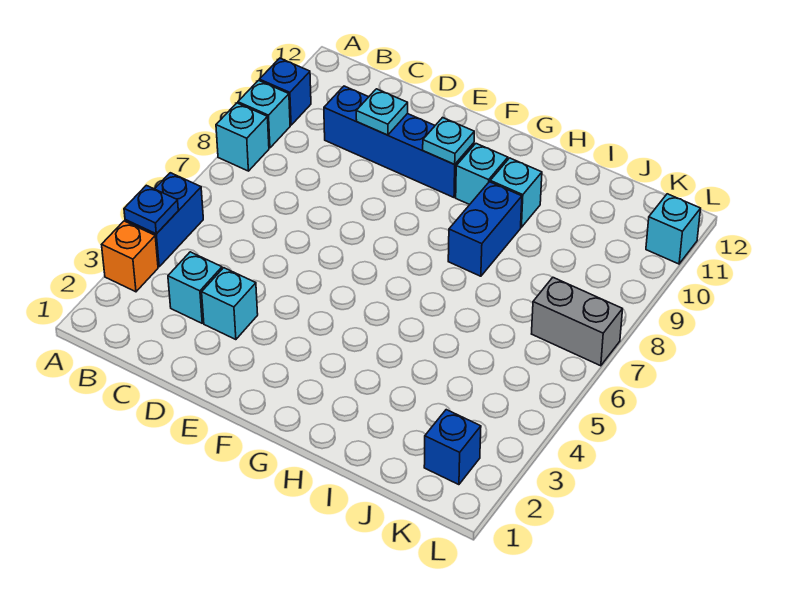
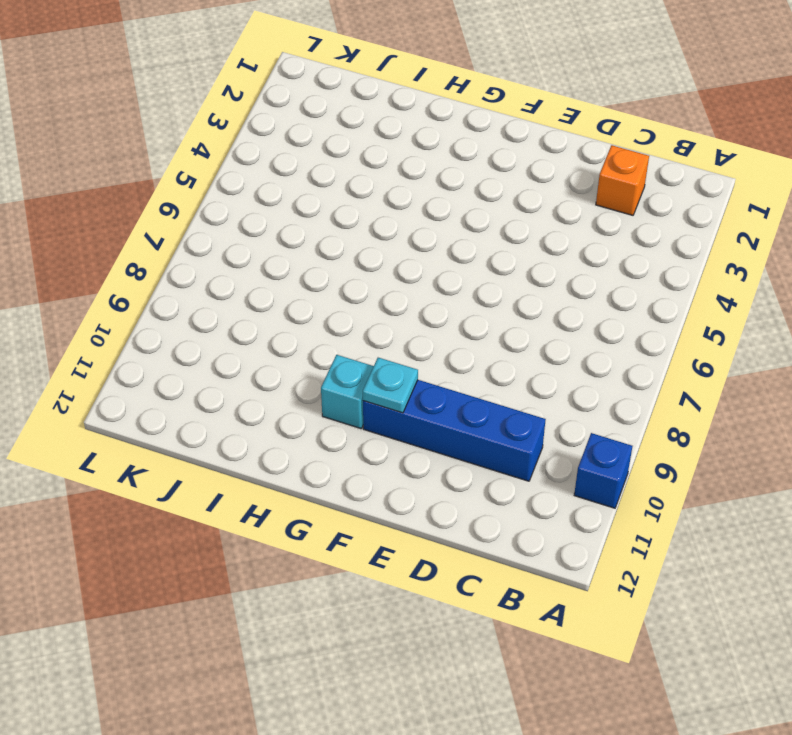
orange brick C2 level 1 -> orange brick A3 level 1
none -> blue brick A4:A5 level 1
none -> cyan brick A8 level 1
none -> cyan brick A9 level 1

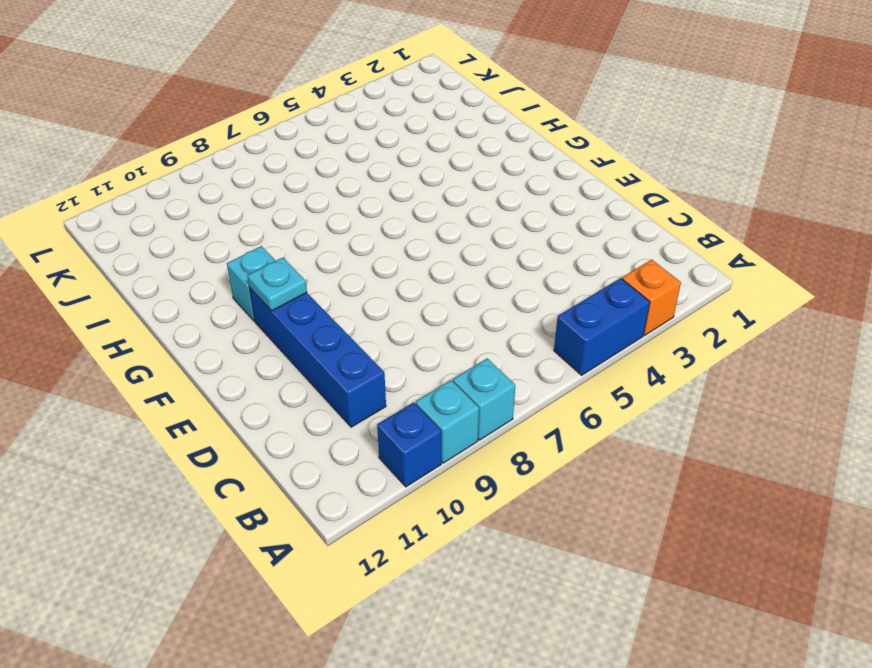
none -> cyan brick C3 level 1
none -> cyan brick D3 level 1
none -> blue brick H8:H9 level 1

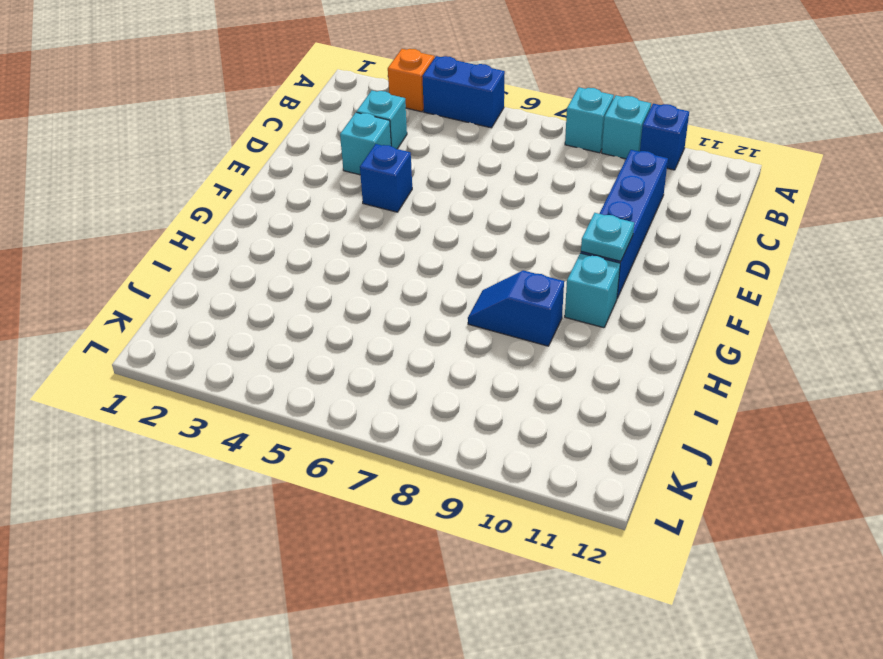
blue brick E4 level 1 -> blue brick K2 level 1
blue slope H8:H9 level 1 top 9 -> blue brick H8:H9 level 1
none -> cyan brick H10 level 1
none -> grey brick K7:L7 level 1
none -> cyan brick L11 level 1

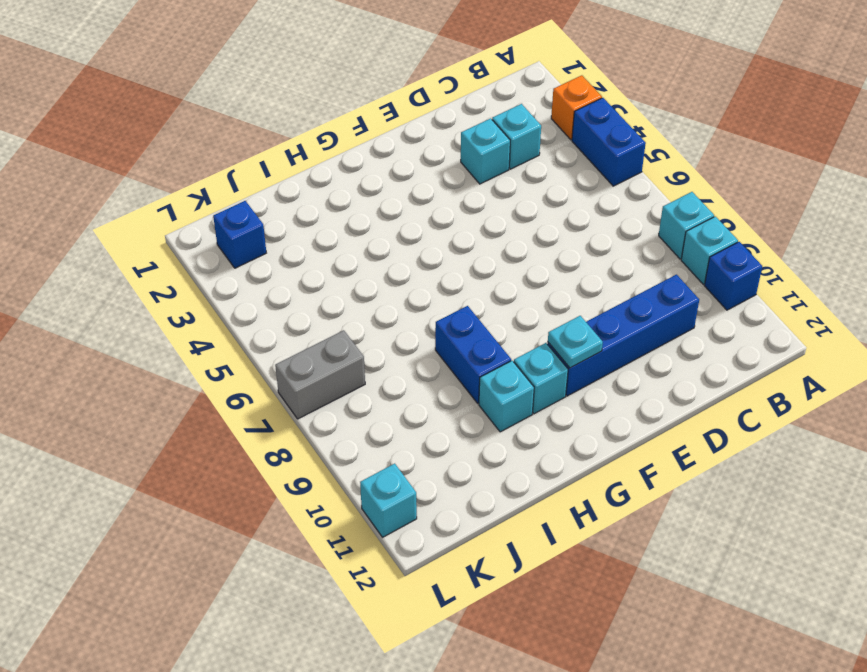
none -> blue plate A4 level 2
none -> cyan plate D10 level 2

